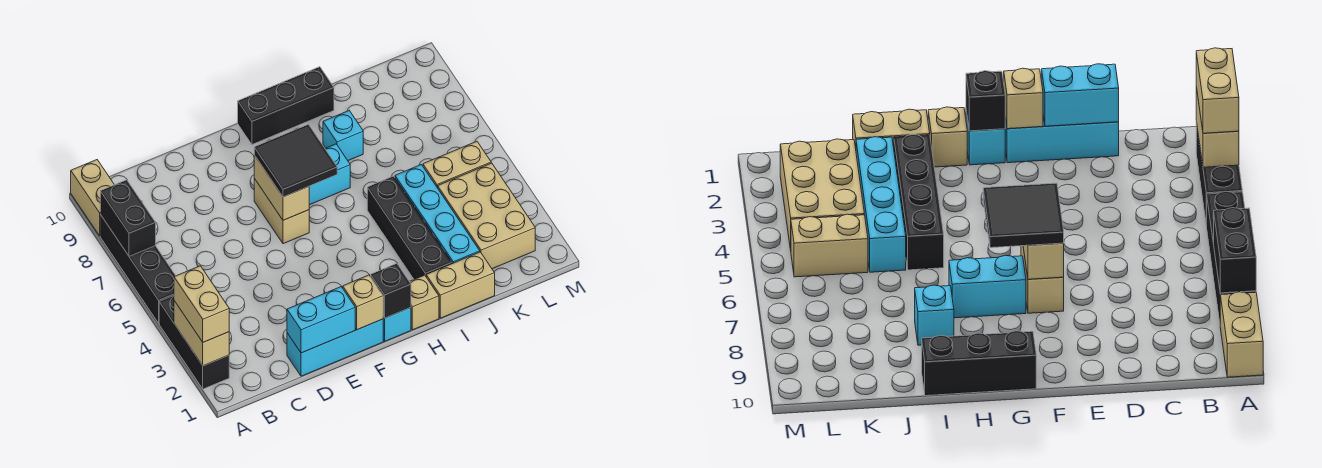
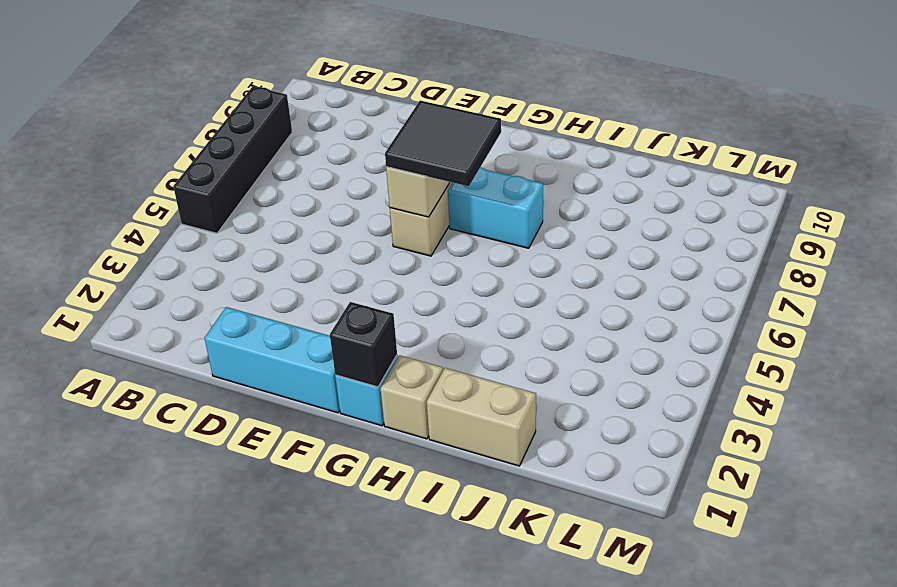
none -> black brick A2:A4 level 1
none -> tan brick A9:A10 level 1
none -> black brick G10:I10 level 1

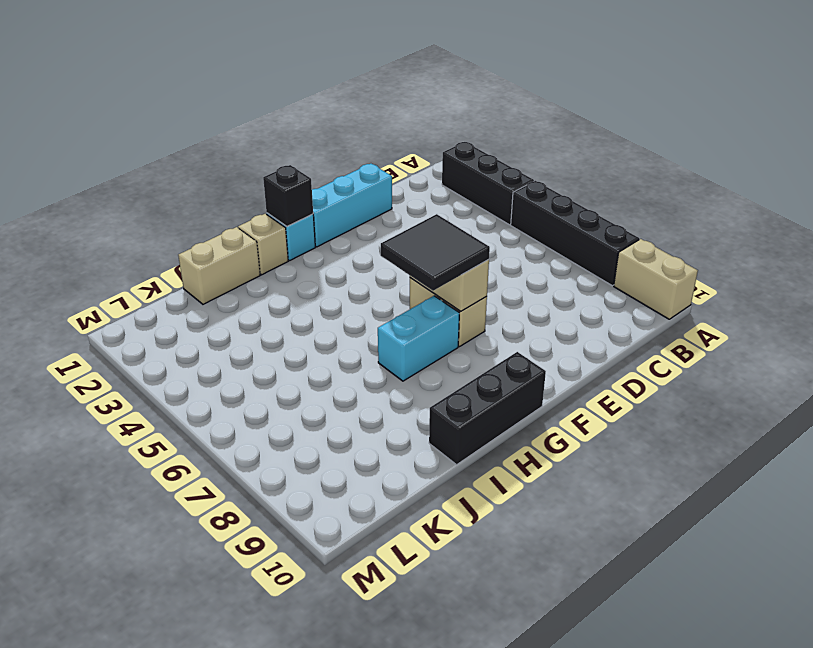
none -> black brick I2:I5 level 1
none -> cyan brick I8 level 1
none -> cyan brick J2:J5 level 1

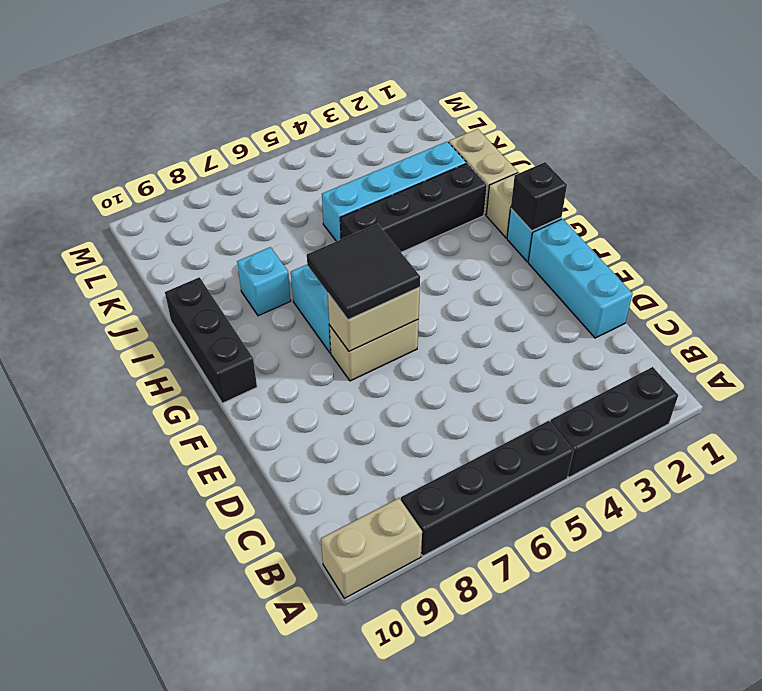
none -> tan brick K2:L4 level 1
none -> tan brick K5:L5 level 1
none -> tan brick A2:A3 level 2

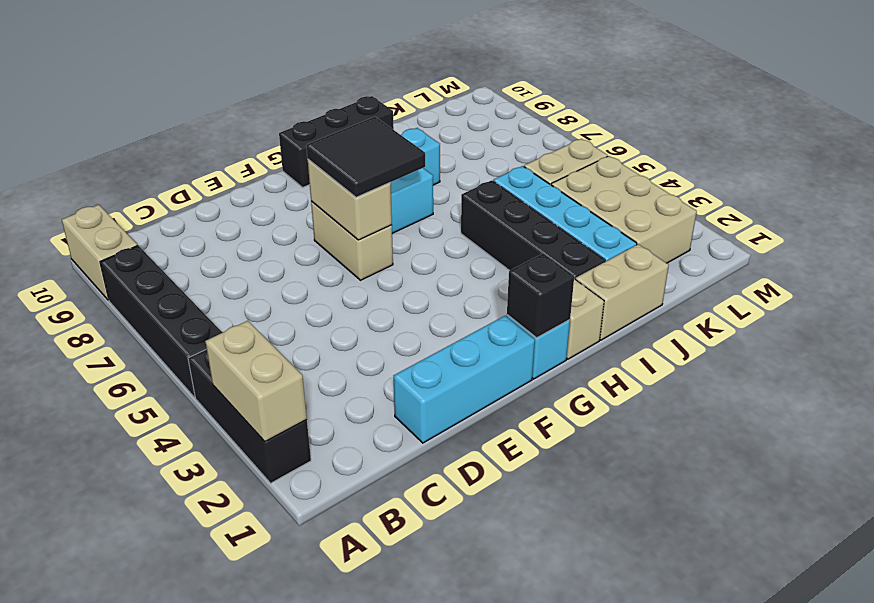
none -> black brick A7:A8 level 2
none -> cyan brick D1:E1 level 2
none -> tan brick F1 level 2

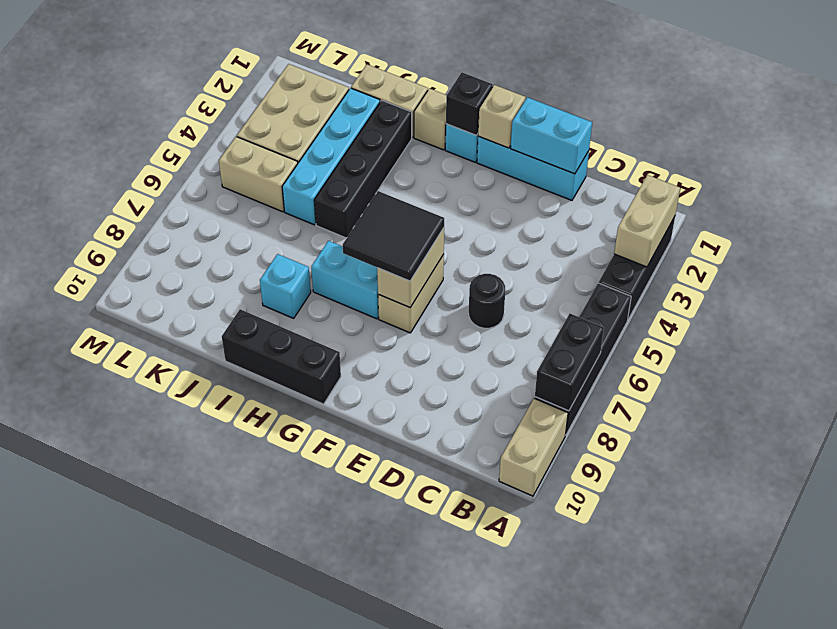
black round brick D6 level 1 -> none
none -> tan brick A2:A3 level 3

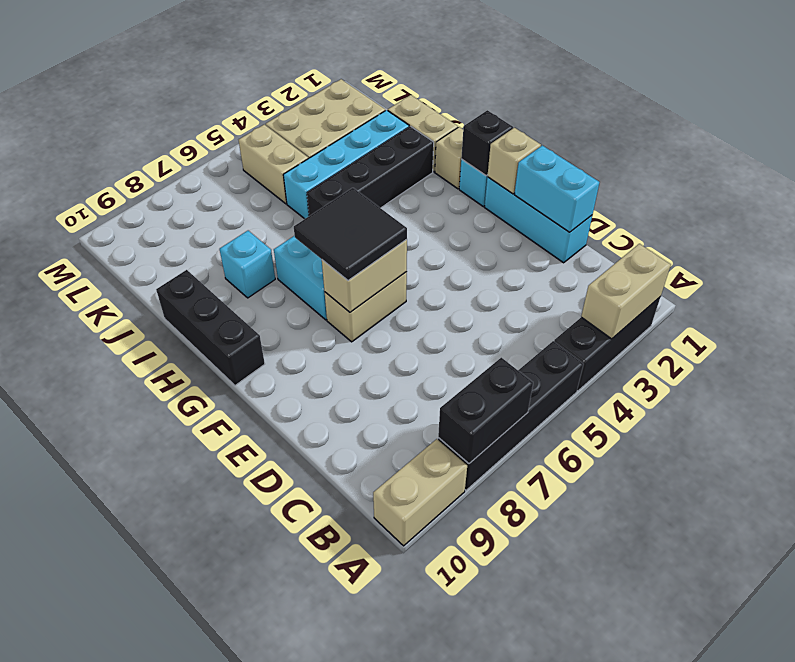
none -> tan brick A2:A3 level 3

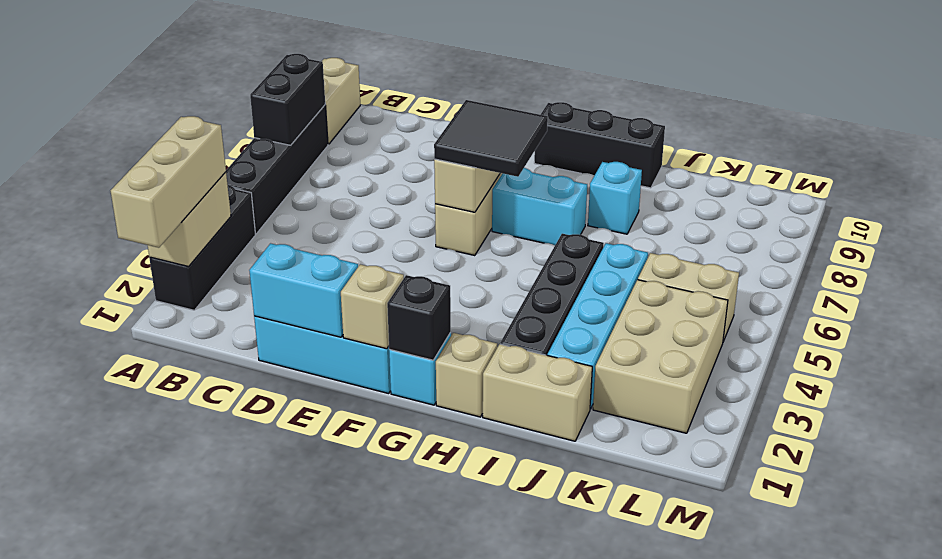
tan brick A1:A3 level 3 -> tan brick A2:A3 level 3

